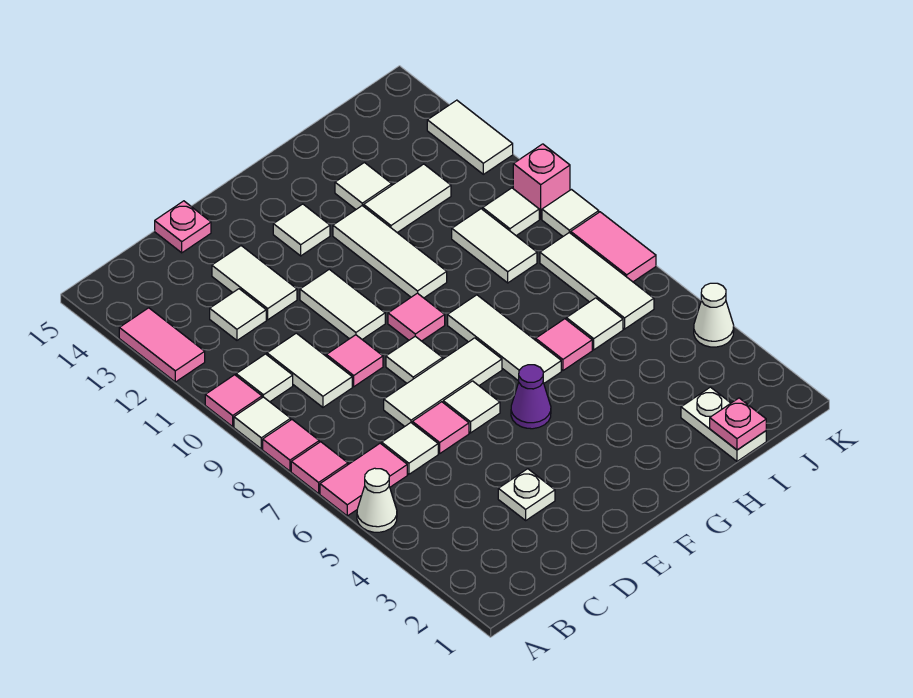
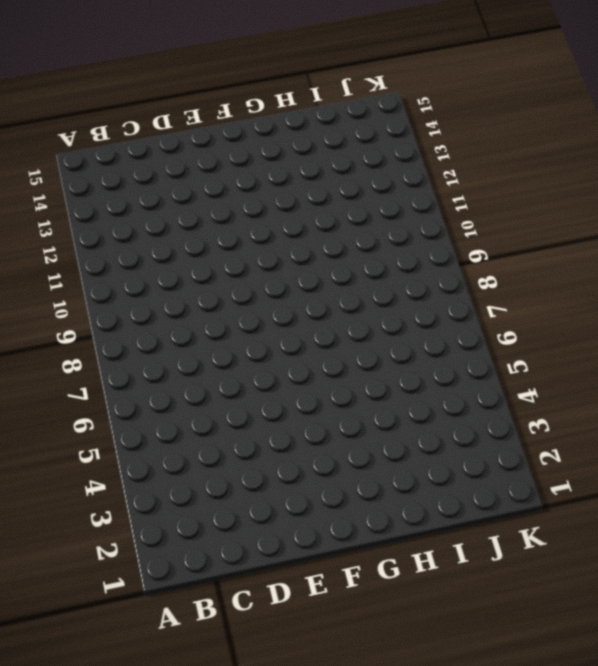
none -> white cone A5 level 1
none -> pink tile A6:B6 level 1
none -> pink tile A7 level 1
none -> pink tile A8 level 1

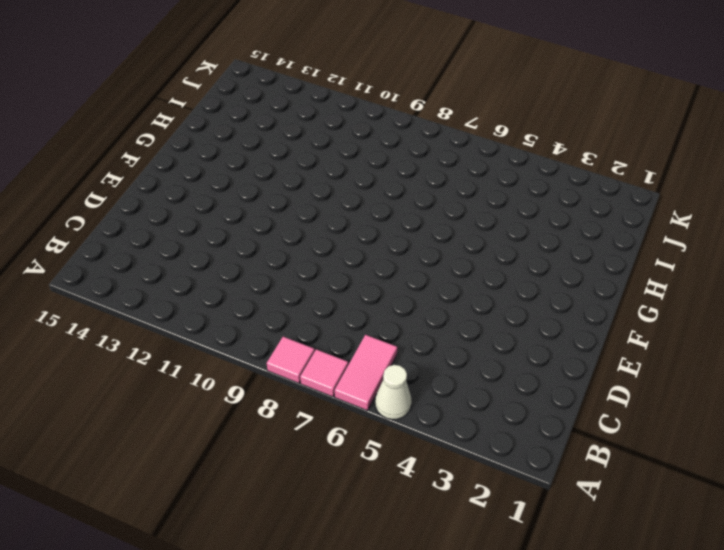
none -> white tile A9 level 1
none -> pink tile A10 level 1
none -> pink tile A12:A13 level 1
none -> white tile B10 level 1

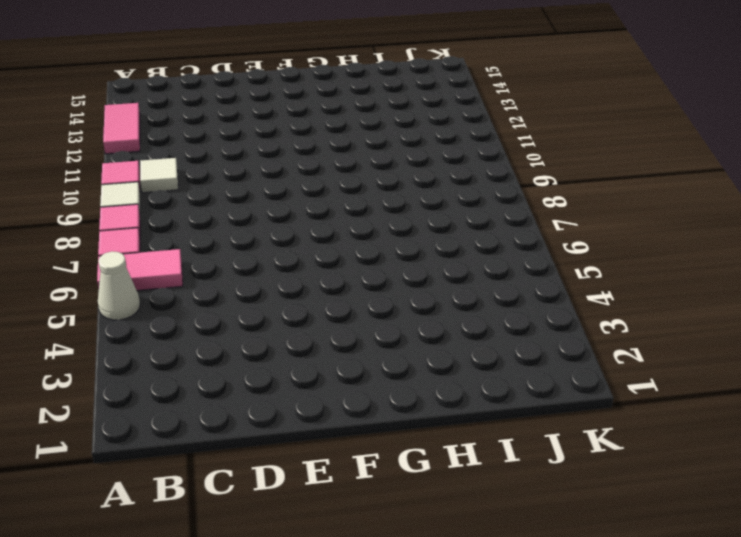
none -> white tile C6 level 1
none -> white tile C9:C10 level 1
none -> white tile C12 level 1
none -> white plate D3 level 1

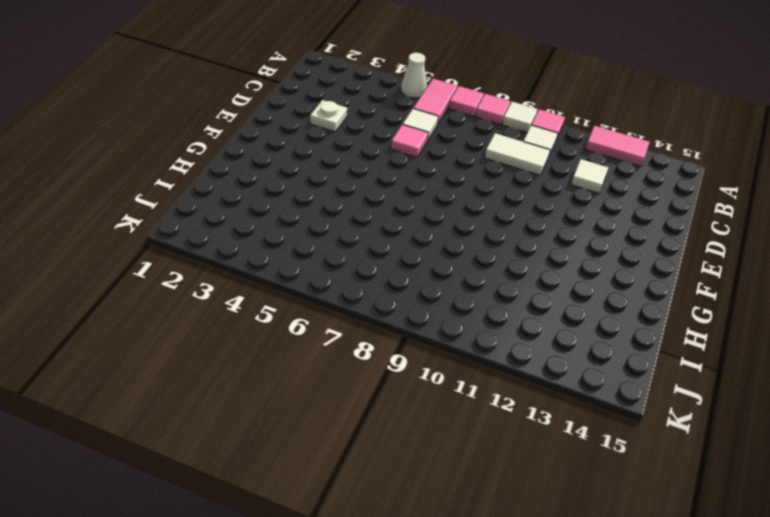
none -> white tile D7:F7 level 1
none -> pink tile D9 level 1
none -> white tile D12:D13 level 1
none -> pink plate D15 level 1

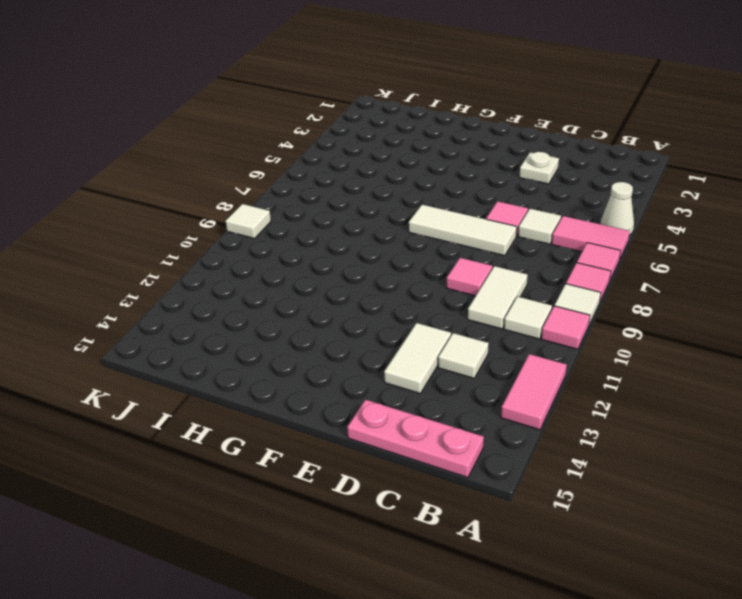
pink plate B15:D15 level 1 -> pink plate D15 level 1
none -> white tile E6 level 1
none -> white tile E8 level 1
none -> white tile E10:E11 level 1
none -> purple cone F5 level 1

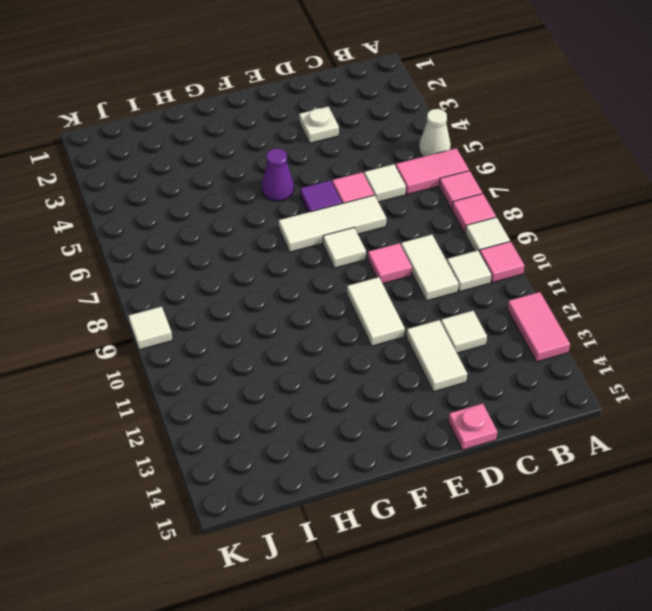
purple tile E6 level 1 -> white tile E6 level 1
none -> pink tile F9 level 1
none -> white tile F13 level 1
none -> white tile G6:G8 level 1
none -> white tile G10:G12 level 1

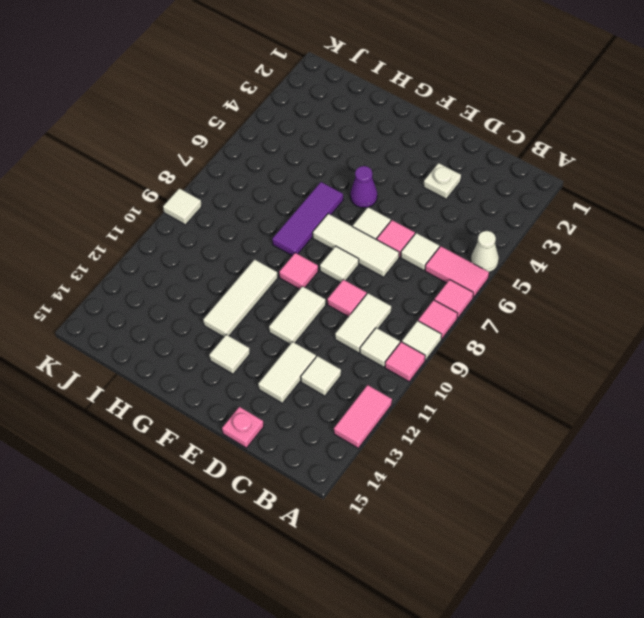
purple tile G6:G8 level 1 -> white tile G6:G8 level 1
none -> pink tile H6 level 1
none -> white tile H12:I12 level 1
none -> white tile H13 level 1
none -> white plate I1:I2 level 1

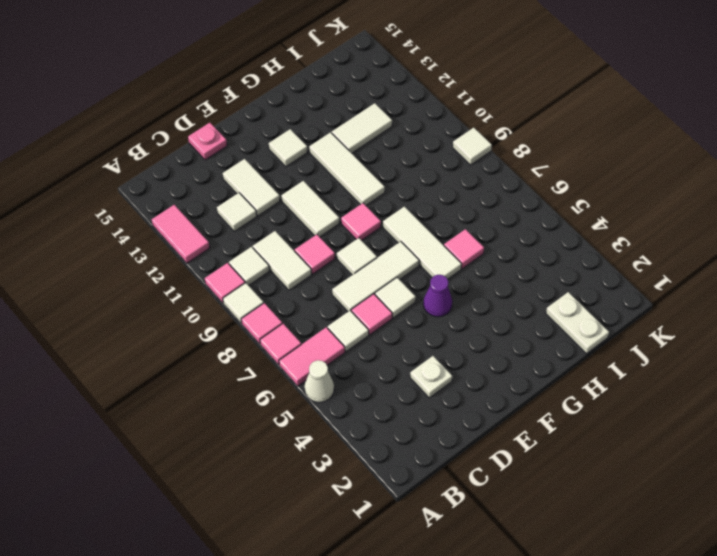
none -> white tile H13 level 1
none -> white tile I6 level 1
none -> white tile I9:I10 level 1
none -> white tile J6:J8 level 1

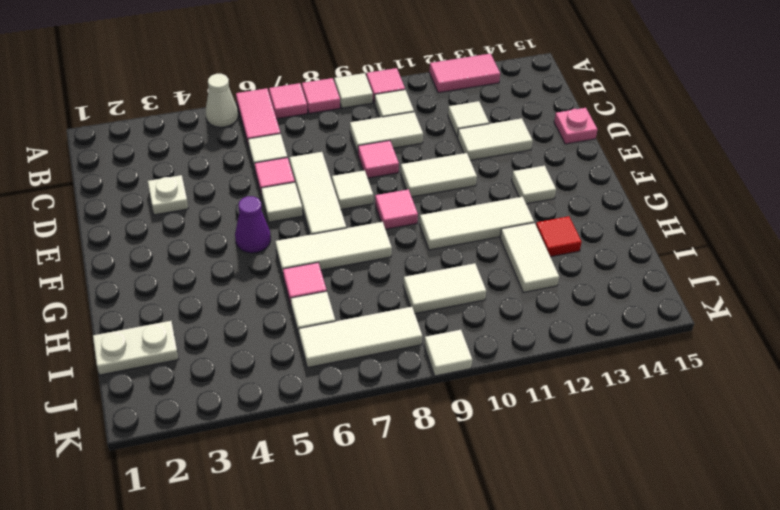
red tile H13 level 1 -> white tile H13 level 1
none -> white tile J10 level 1
none -> white cone K4 level 1
none -> pink tile K7:K8 level 1
none -> pink brick K10 level 1

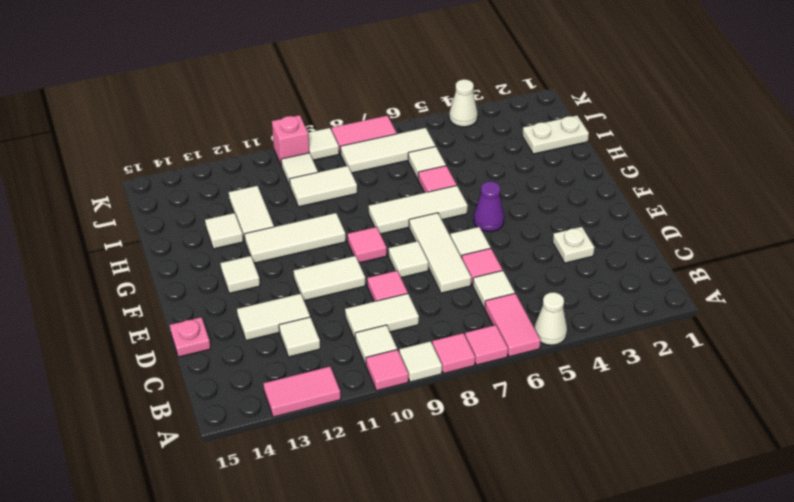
none -> white tile K12:K13 level 1
none -> pink plate I1 level 2

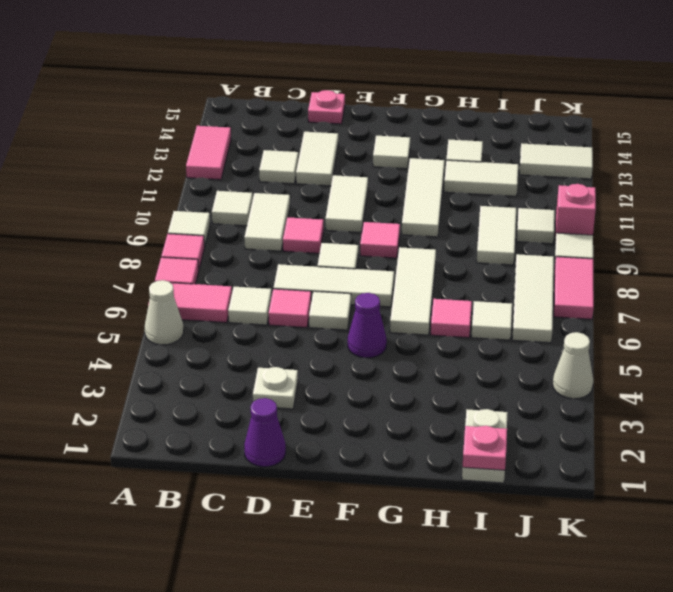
purple cone D1 level 1 -> none
white tile J13:K13 level 1 -> white tile K12:K13 level 1
none -> pink tile A10 level 1

